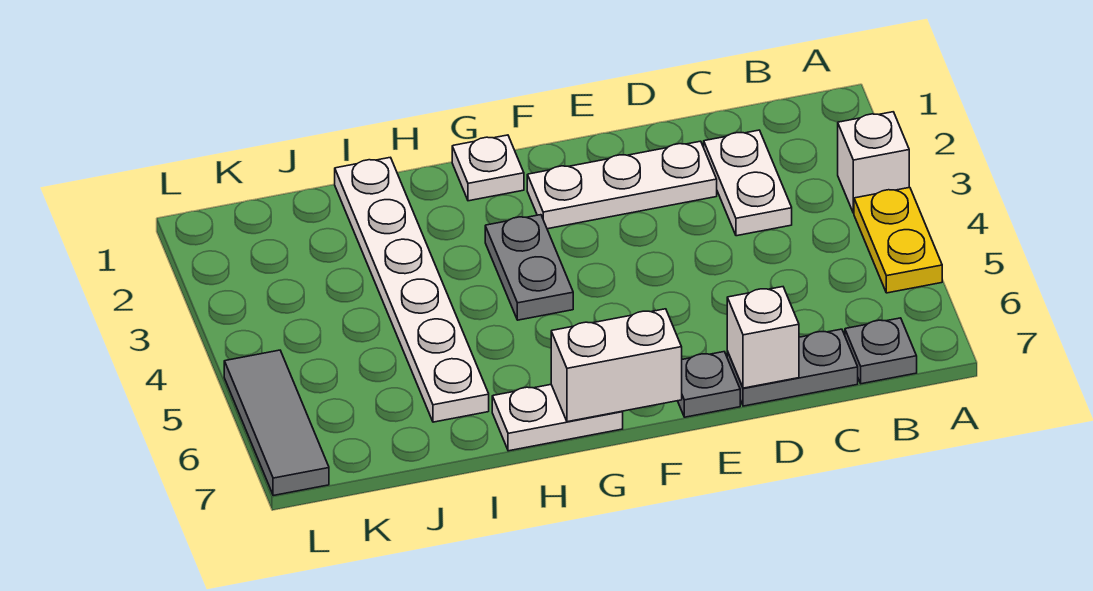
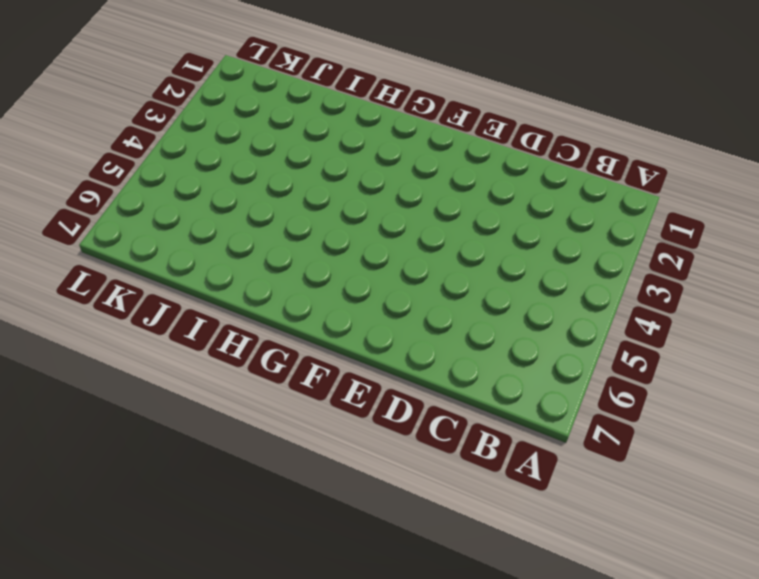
none -> white brick A3 level 1
none -> yellow plate A4:A5 level 1
none -> grey plate B7 level 1

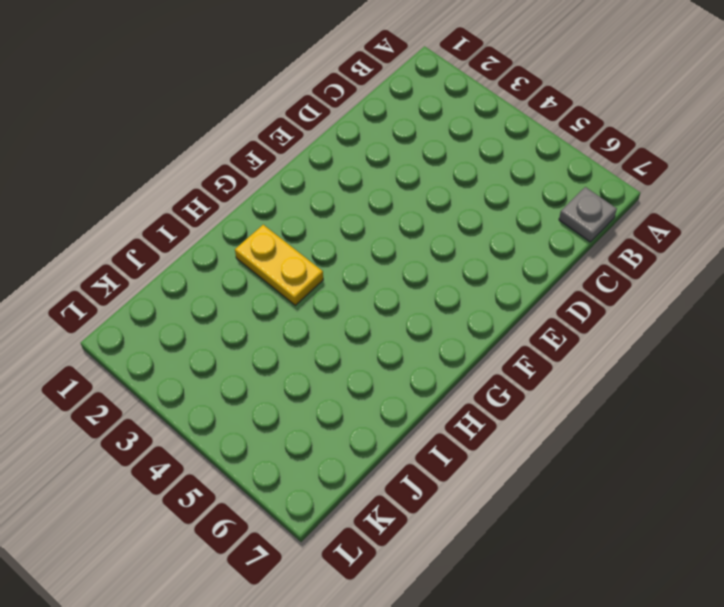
yellow plate H2:H3 level 1 -> yellow plate A4:A5 level 1
none -> white brick A3 level 1
none -> white plate C2:C3 level 1
none -> grey plate C7:D7 level 1

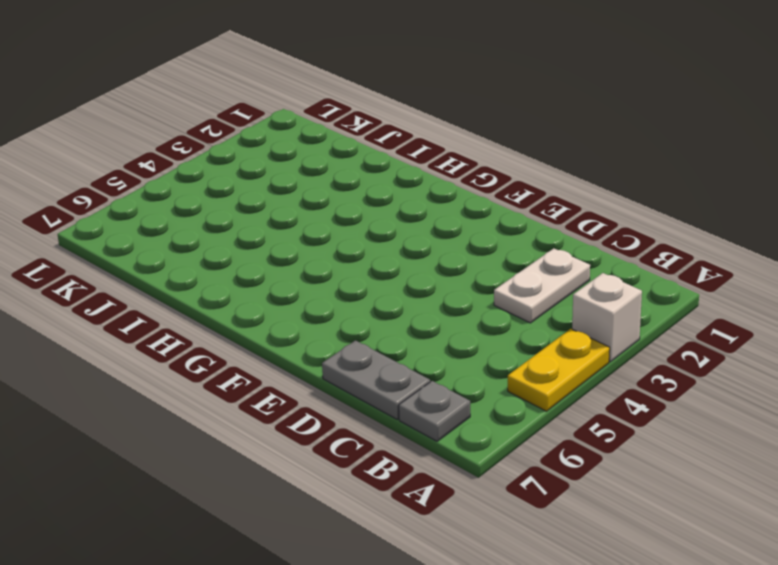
none -> white plate D2:F2 level 1
none -> grey plate E7 level 1
none -> white plate G1 level 1

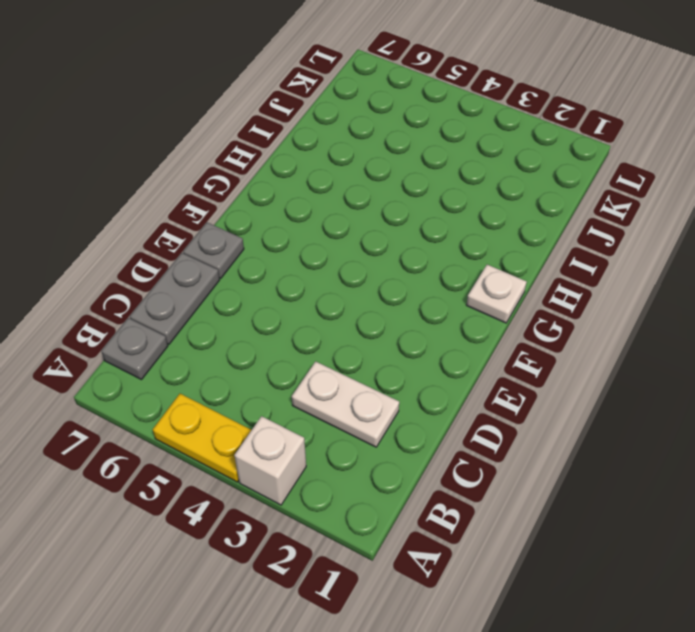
none -> white plate D2:F2 level 1
none -> grey plate G3:G4 level 1
none -> white plate G7:H7 level 1

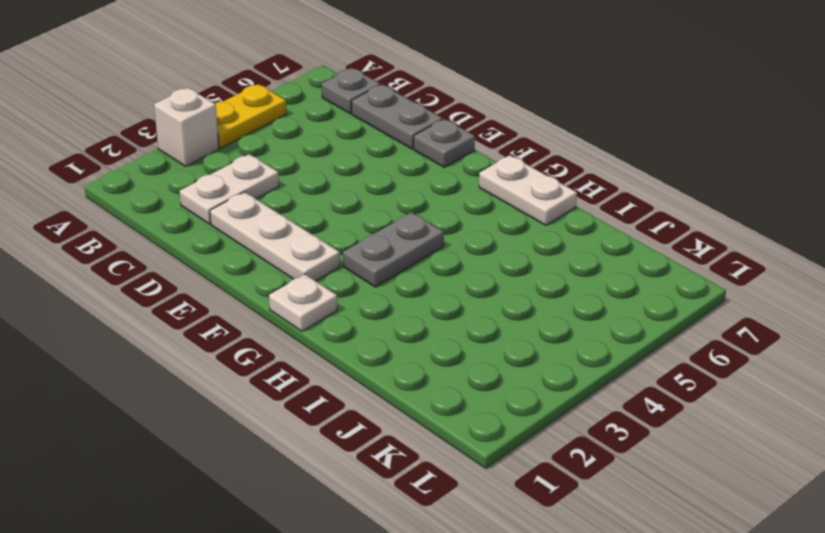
none -> white plate I1:I6 level 1
none -> grey tile L5:L7 level 1
none -> white brick D7 level 2

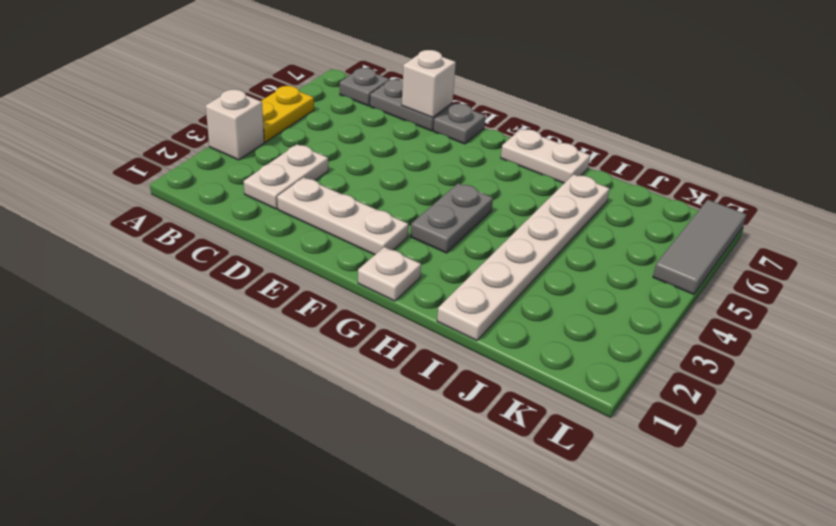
none -> white brick F7:G7 level 2

